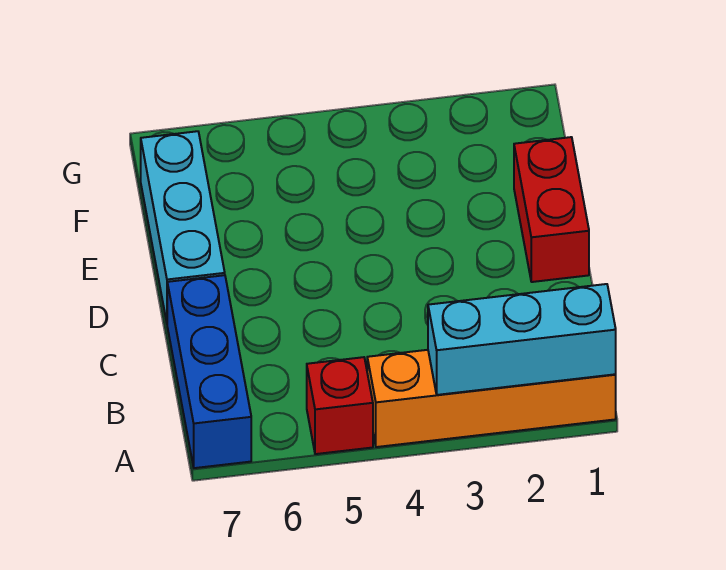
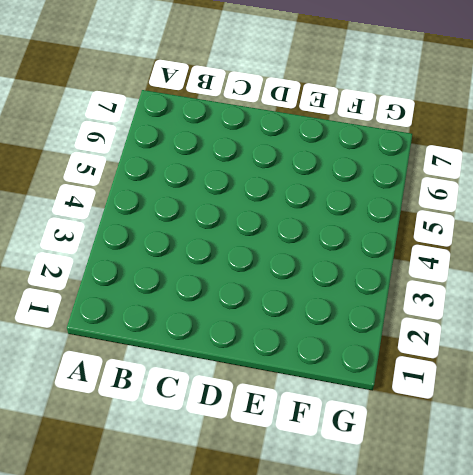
none -> orange brick A1:A4 level 1
none -> red brick A5 level 1

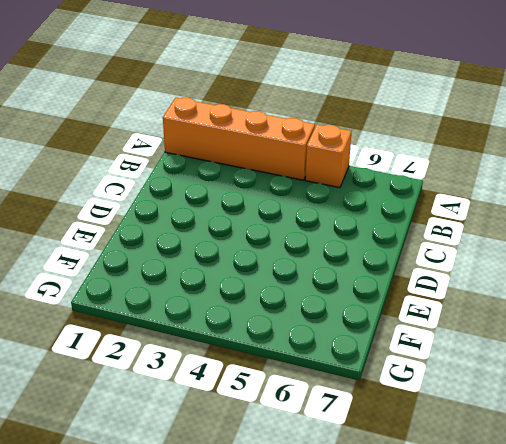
orange brick A5 level 1 -> red brick A5 level 1
none -> blue brick A7:C7 level 1
none -> red brick D1:E1 level 1

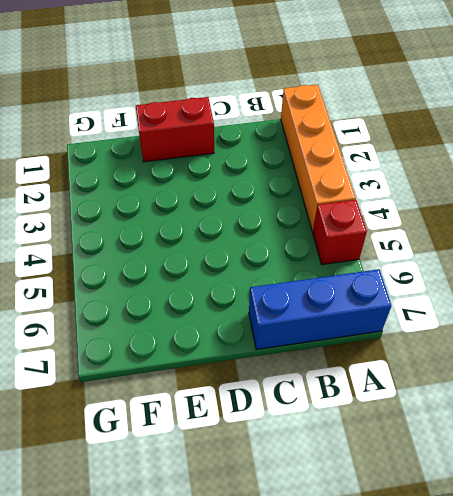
none -> cyan brick D7:F7 level 1
none -> cyan brick A1:A3 level 2

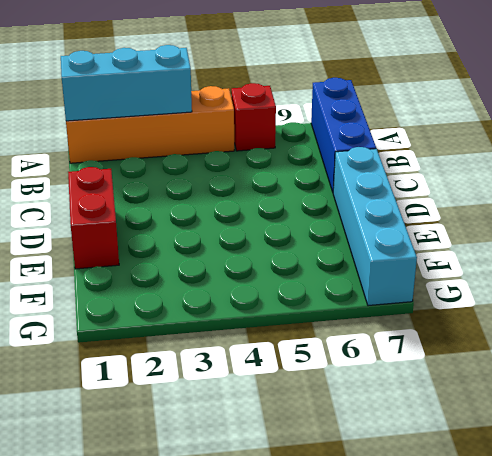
cyan brick D7:G7 level 1 -> cyan brick D7:F7 level 1

